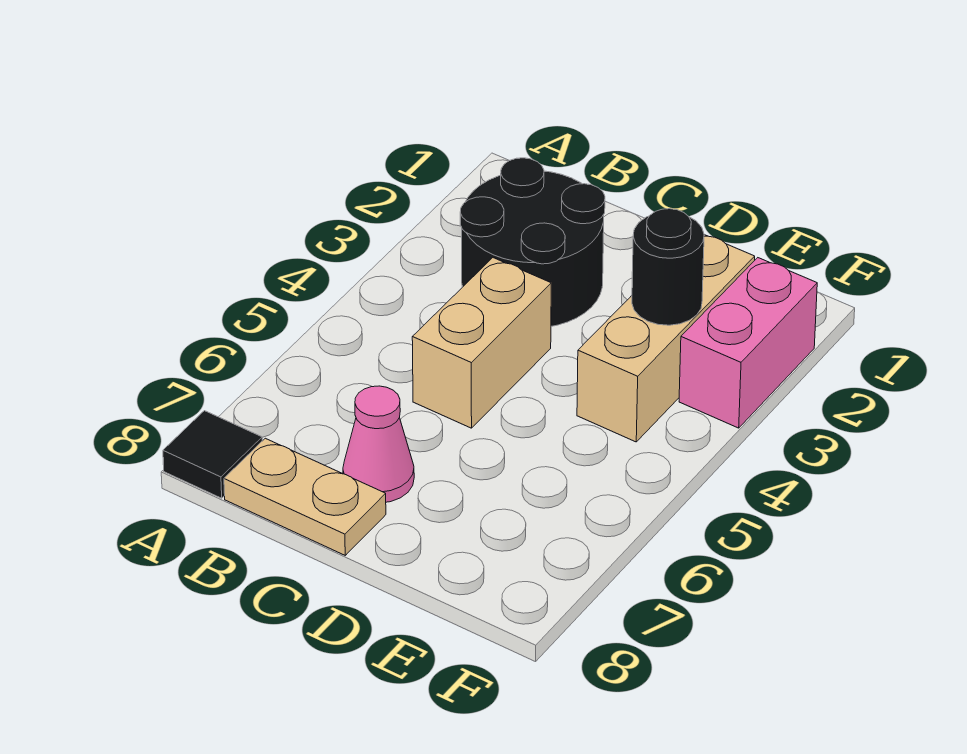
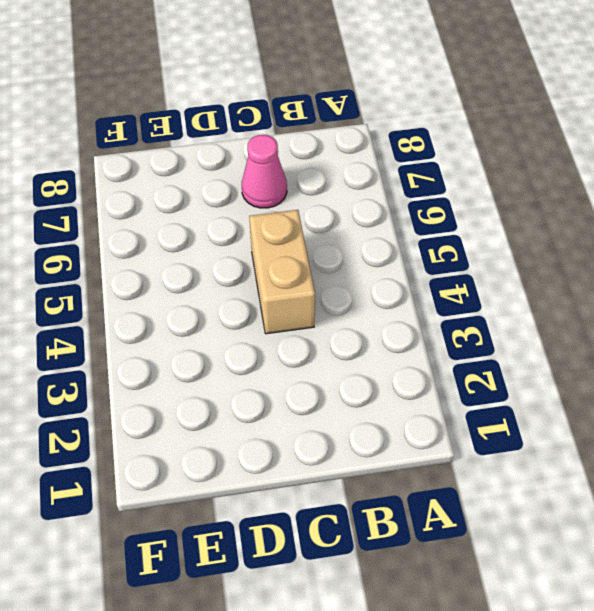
none -> black tile A8 level 1
none -> black round brick B2:C3 level 1

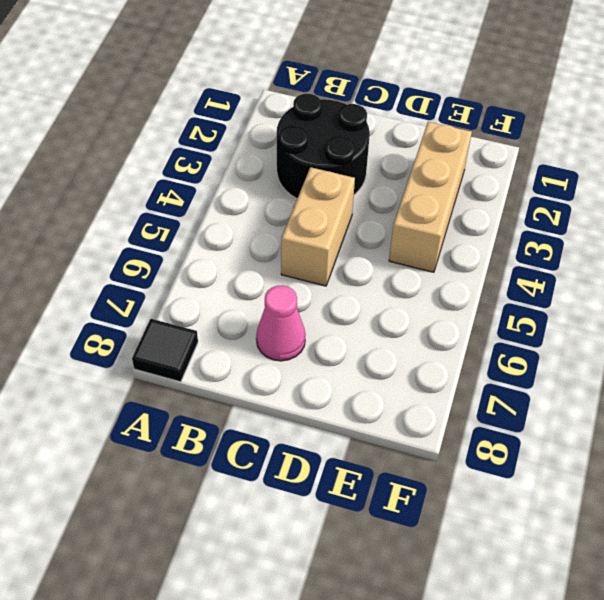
none -> tan plate B8:C8 level 1
none -> pink brick F2:F3 level 1

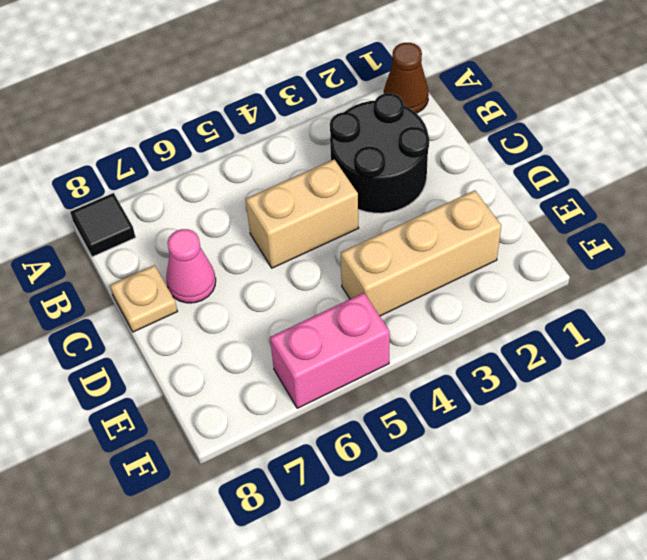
brown cone A1 level 1 -> none
tan plate C8 level 1 -> tan plate B8:C8 level 1
pink brick F5:F6 level 1 -> pink brick F2:F3 level 1
none -> black round brick E3 level 2

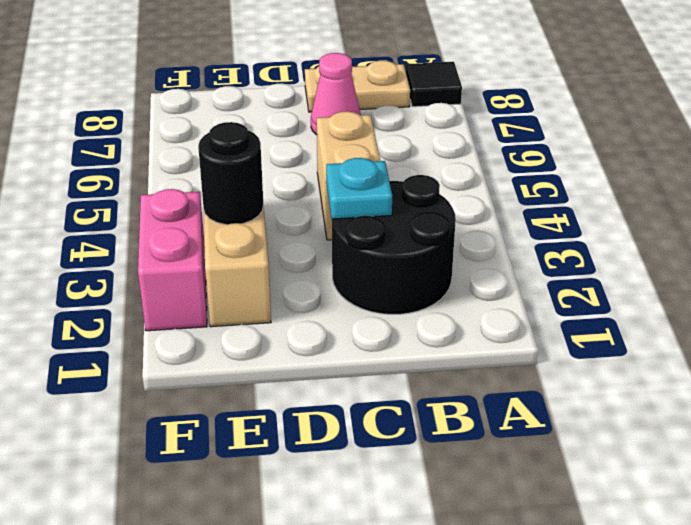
cyan plate C3 level 2 -> none

